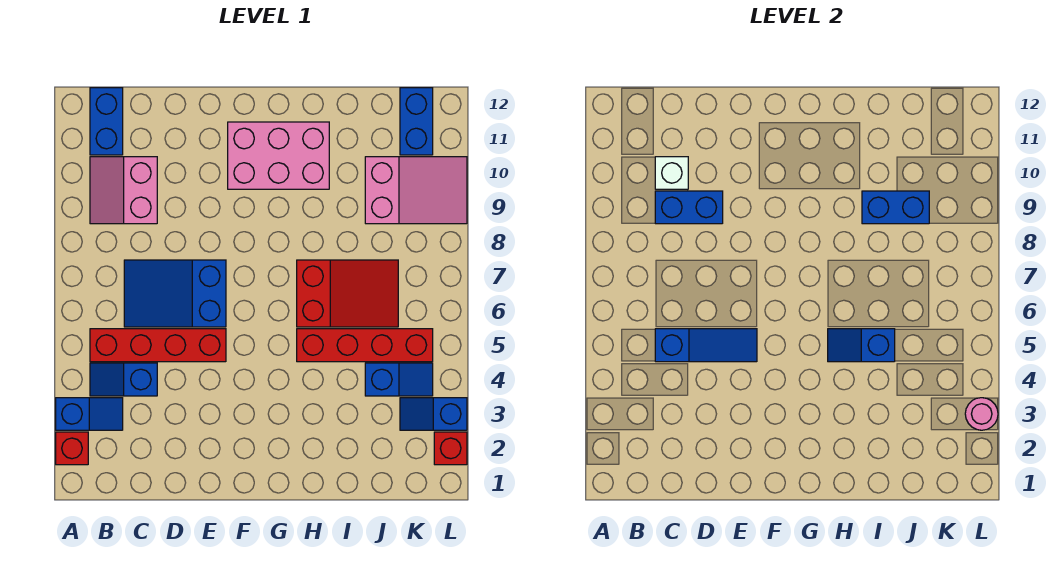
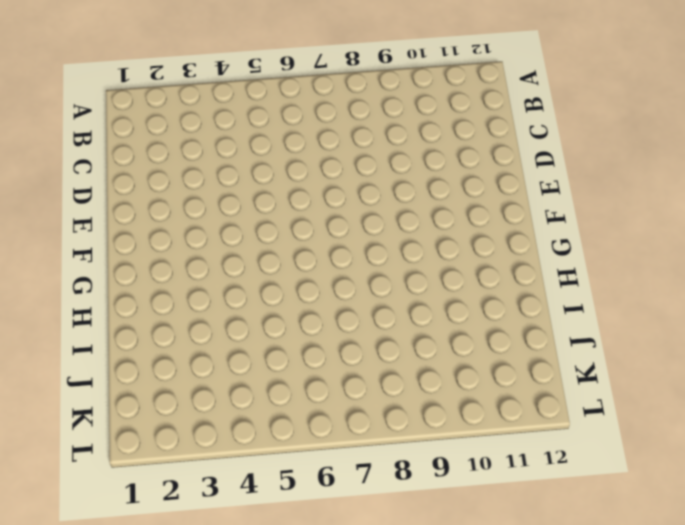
none -> red brick A2 level 1
none -> blue slope A3:B3 level 1 top A
none -> blue slope B4:C4 level 1 top C

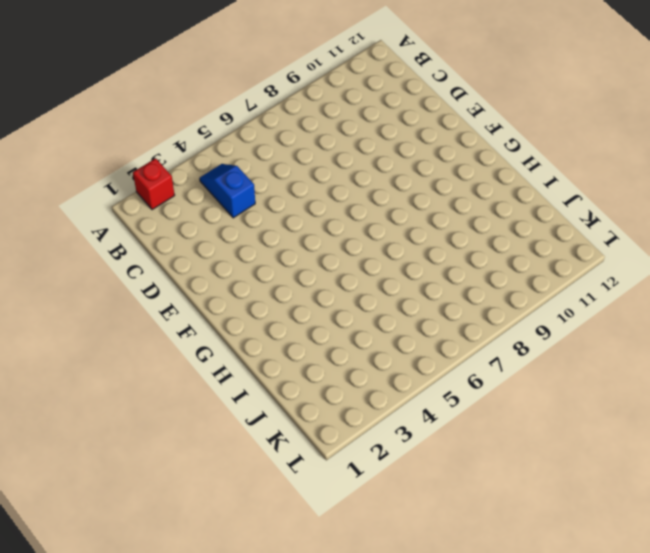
none -> blue slope A3:B3 level 1 top A
none -> red brick B5:E5 level 1
none -> pink slope B9:C10 level 1 top C

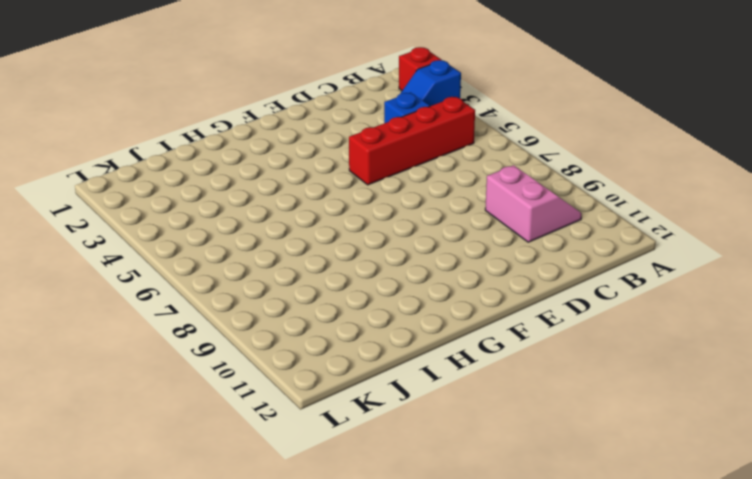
none -> blue brick B11:B12 level 1
none -> blue slope C6:E7 level 1 top E
none -> pink brick F10:H11 level 1

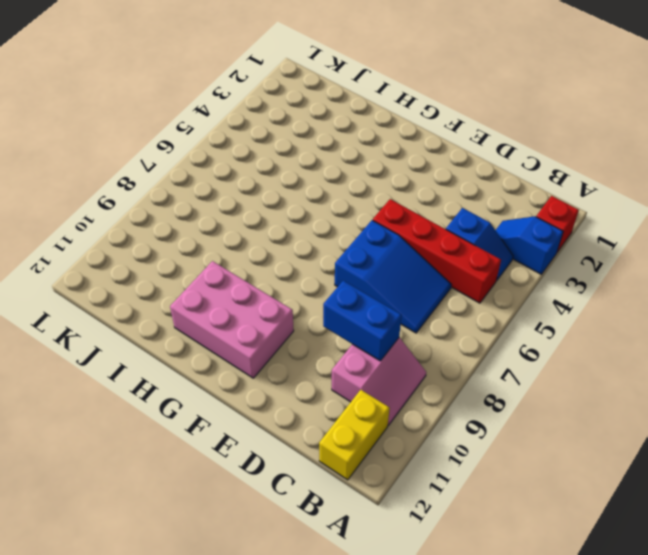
yellow brick B11:B12 level 1 -> blue brick B11:B12 level 1
none -> red brick H5:K5 level 1
none -> red slope H6:J7 level 1 top H
none -> blue slope J4:K4 level 1 top J

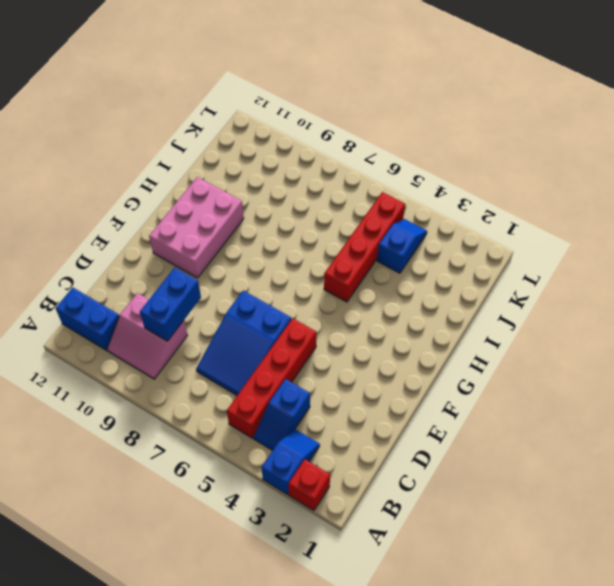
none -> red slope H6:J7 level 1 top H
none -> pink slope J9:L10 level 1 top J
none -> blue slope K3:L3 level 1 top L

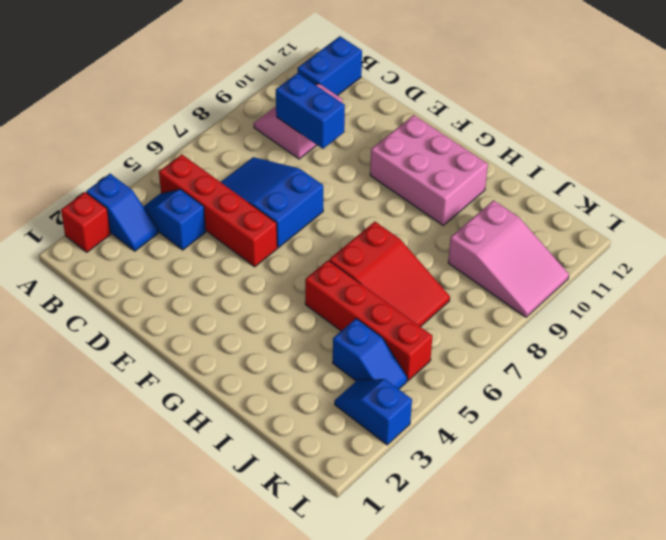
none -> blue brick K11:K12 level 1
none -> red brick L2 level 1
none -> blue slope C5:E5 level 2 top C

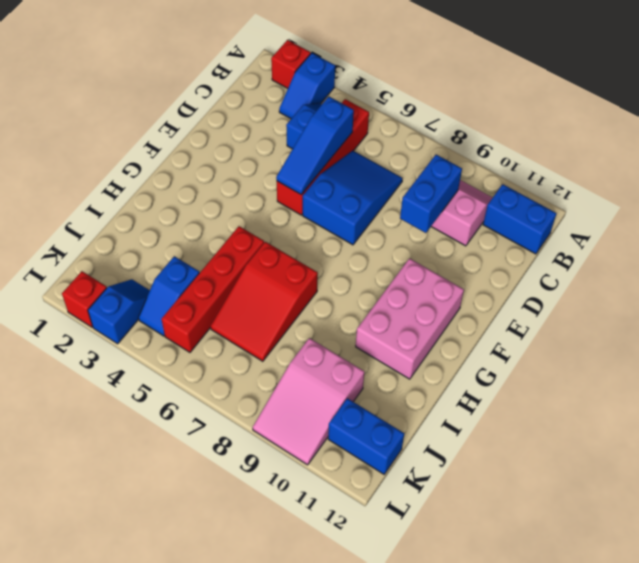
none -> white brick C10 level 2
none -> blue slope H5:I5 level 2 top I
none -> blue brick I9:J9 level 2

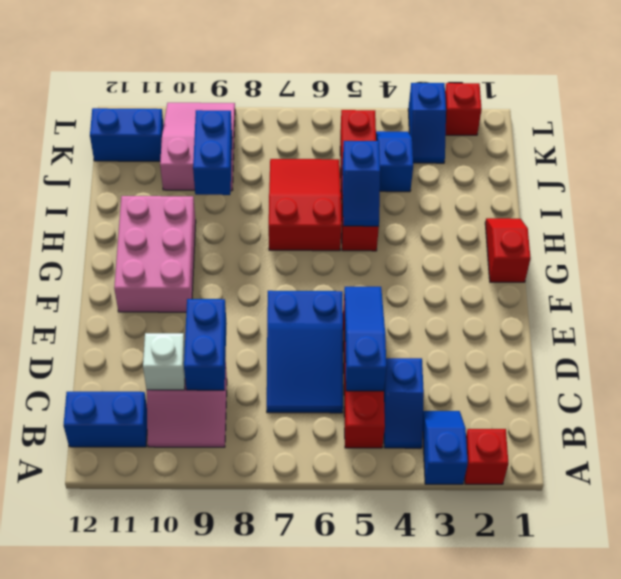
red slope G1:H1 level 1 top G -> none
none -> pink round brick L3 level 2

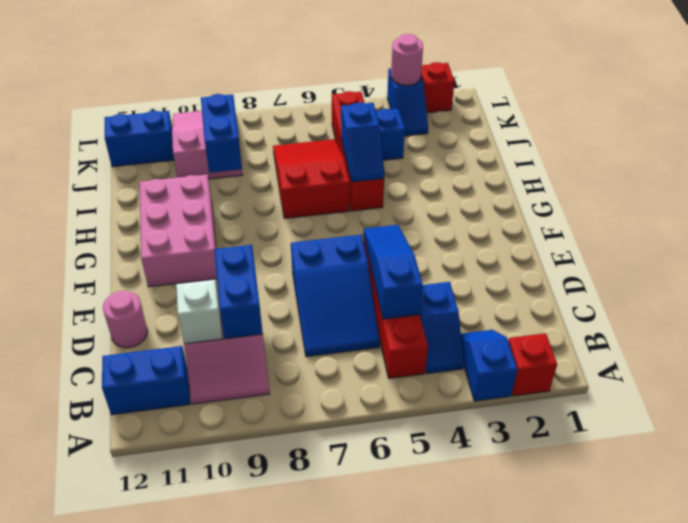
pink round brick D12 level 1 -> none

